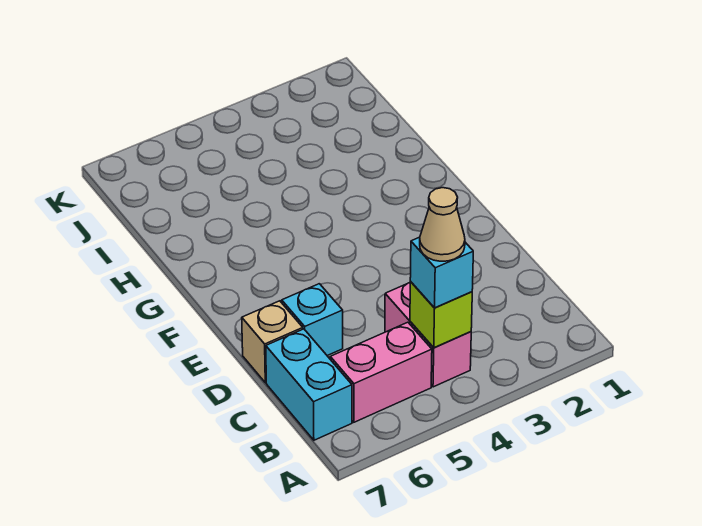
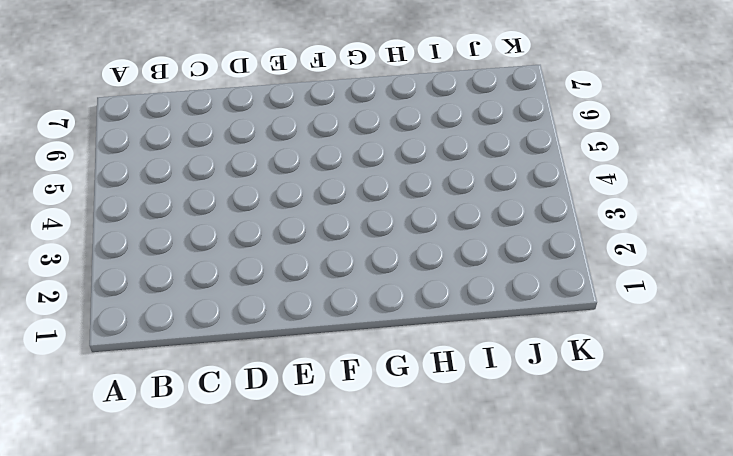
none -> pink brick B4:C4 level 1
none -> pink brick B5:B6 level 1

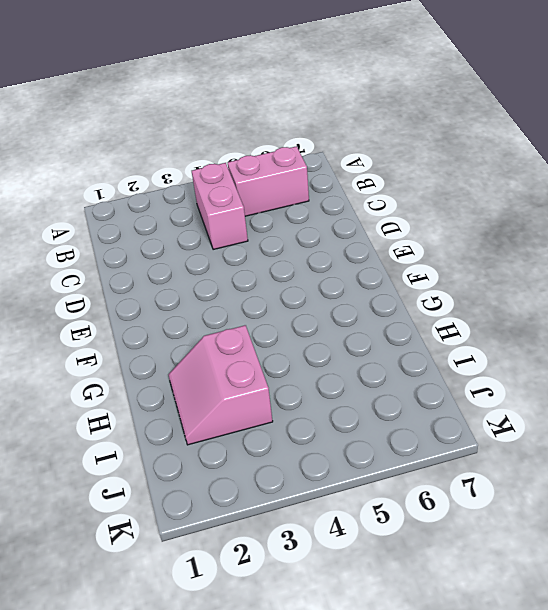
pink slope H2:I3 level 1 top 3 -> none
none -> cyan brick B7:C7 level 1
none -> cyan brick D6 level 1

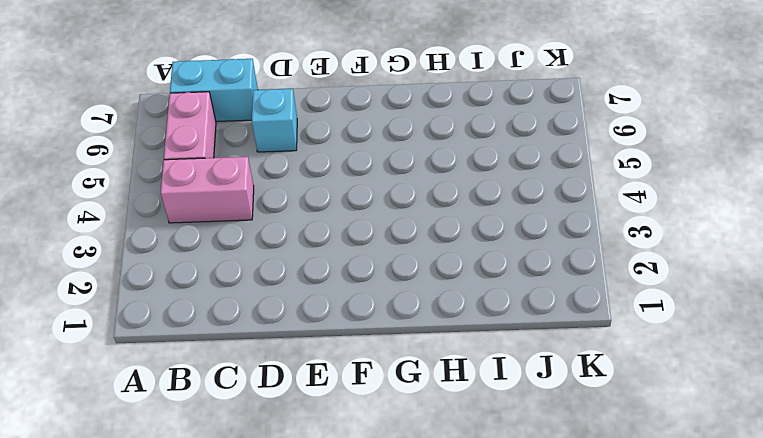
none -> tan brick D7 level 1
none -> lime brick B4 level 2

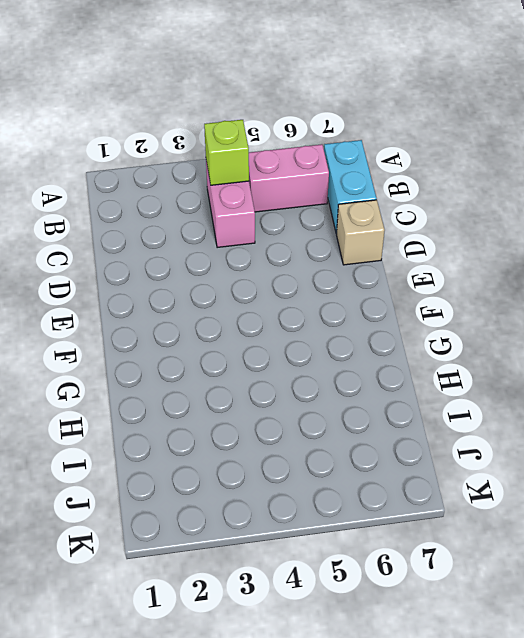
none -> cyan brick D6 level 1
none -> cyan brick B4 level 3

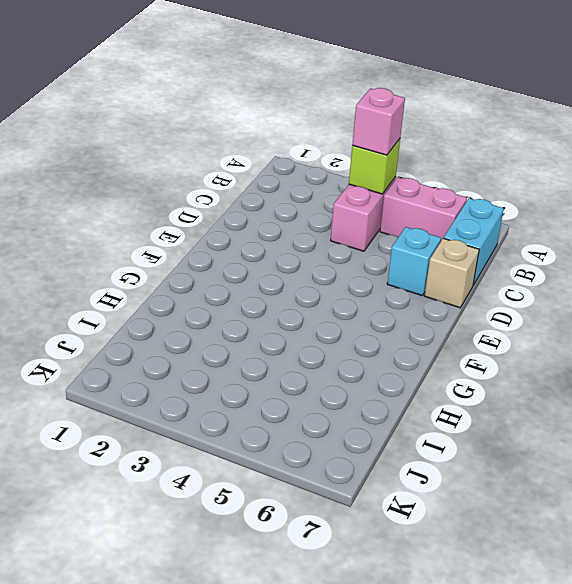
pink brick B4 level 3 -> cyan brick B4 level 3
none -> tan cone B4 level 4

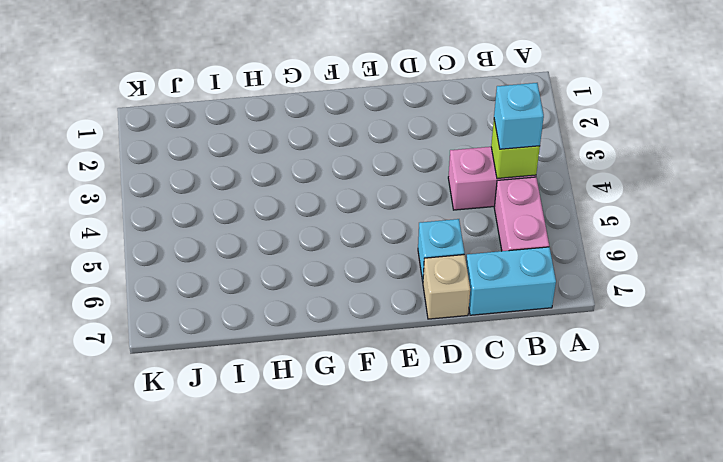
none -> tan cone B4 level 4

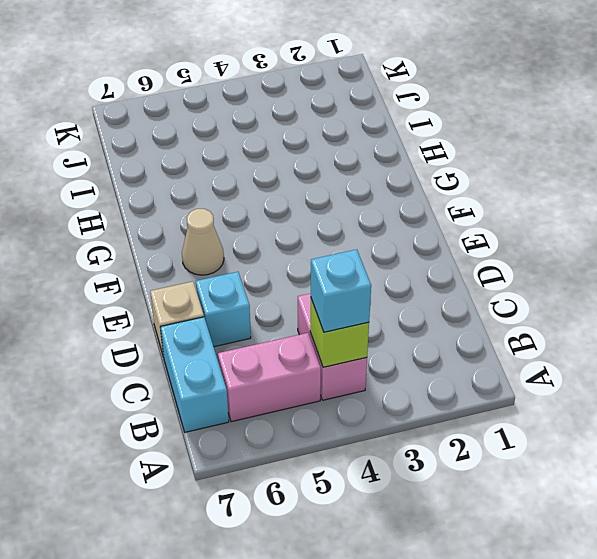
tan cone F6 level 1 -> tan cone B4 level 4

